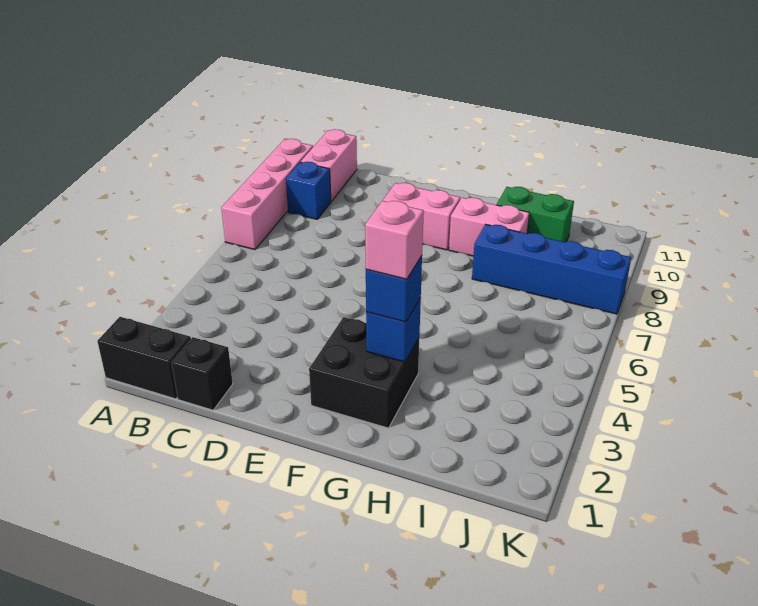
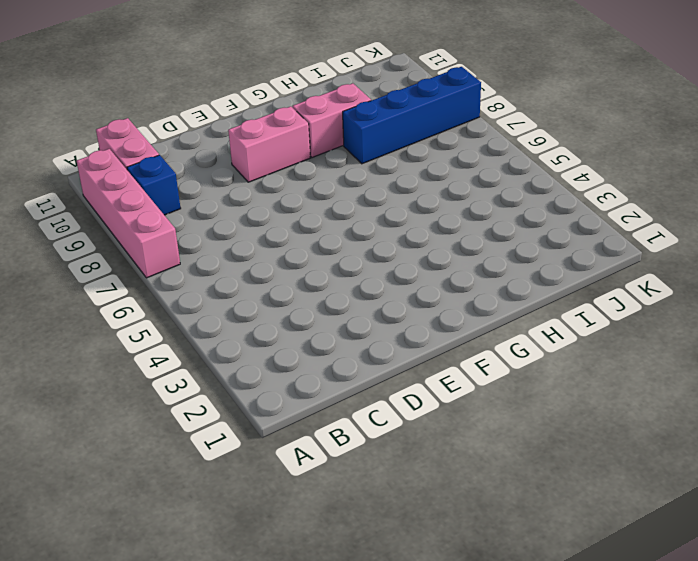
none -> black brick A1:B1 level 1
none -> black brick C1 level 1
none -> black brick F2:G3 level 1

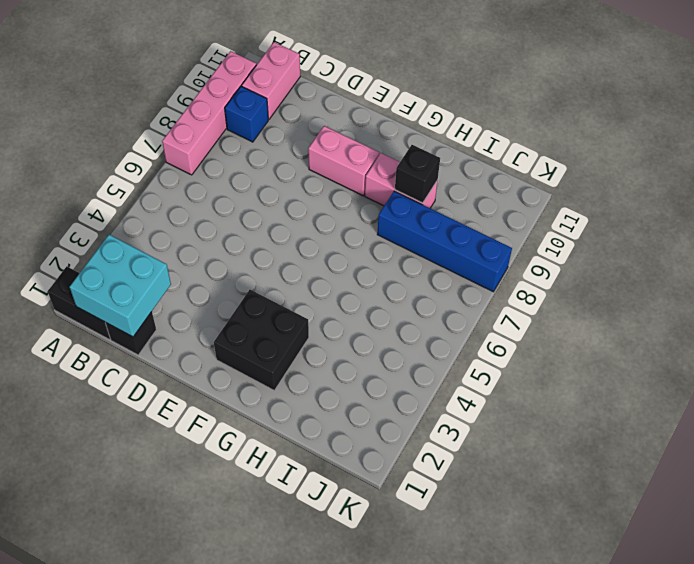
cyan brick B1:C2 level 2 -> none
black brick H9 level 2 -> none
none -> green brick H10:I10 level 1
none -> blue brick G3 level 2
none -> blue brick G3 level 3

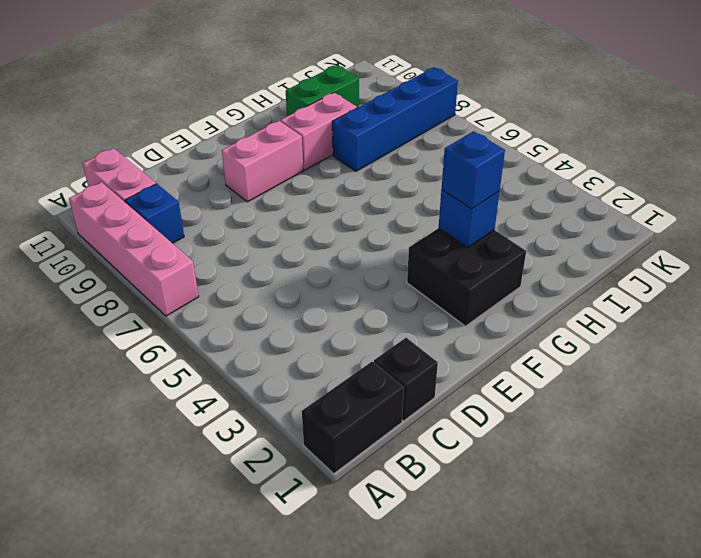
none -> pink brick G3 level 4

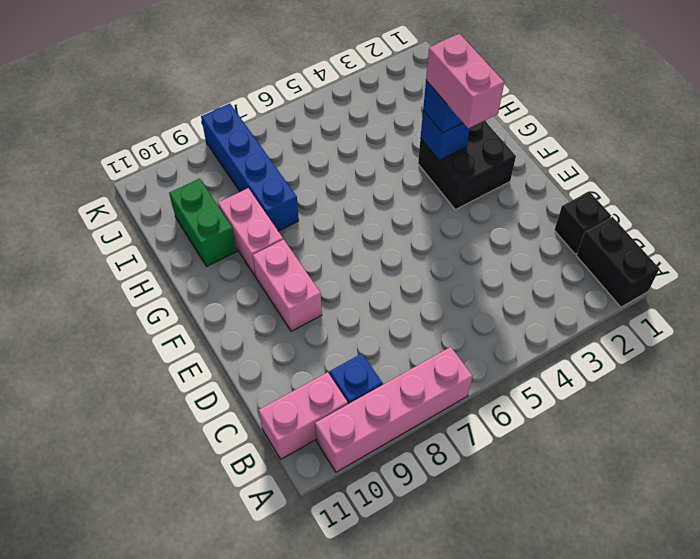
pink brick F3:G3 level 4 -> pink brick G3 level 4

